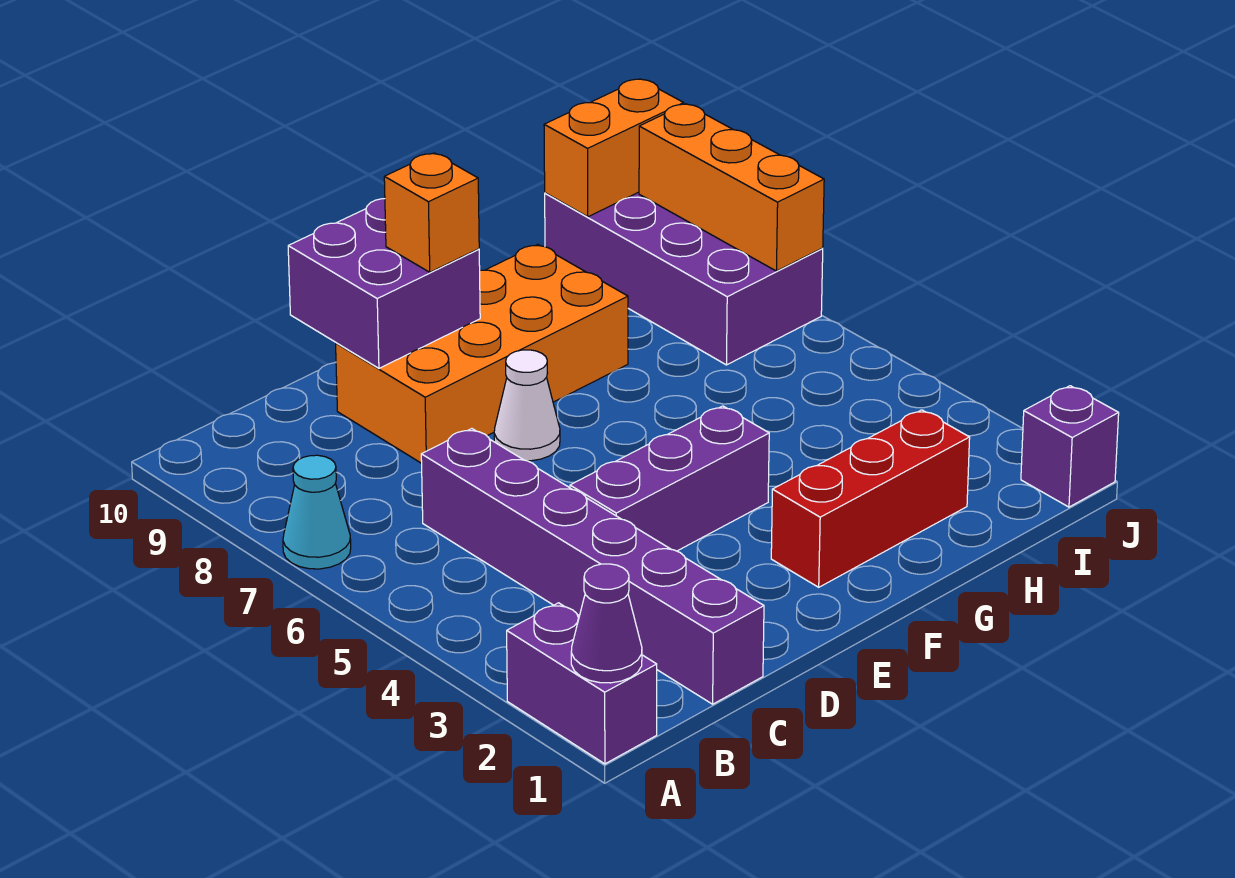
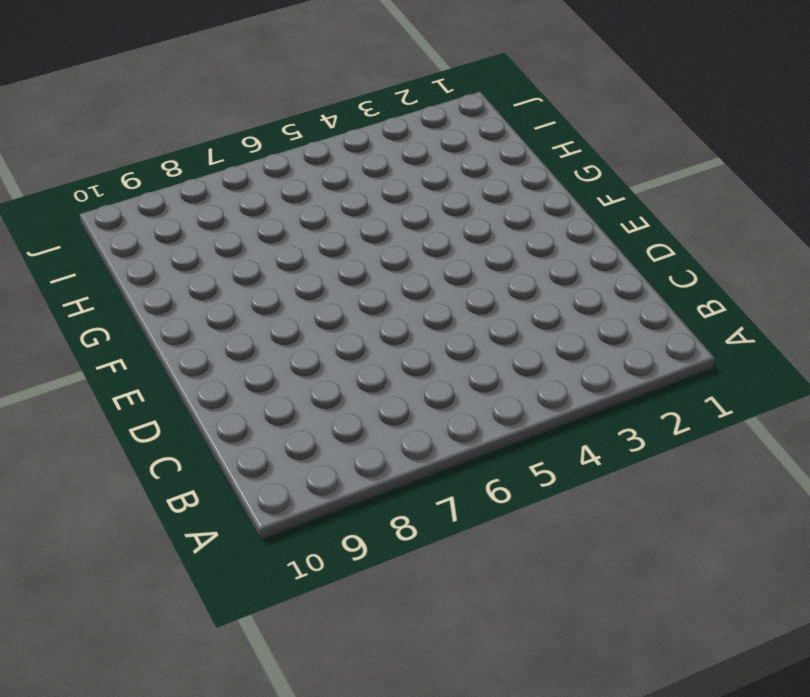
none -> purple brick A1:A2 level 1
none -> cyan cone A7 level 1
none -> purple brick C1:C6 level 1

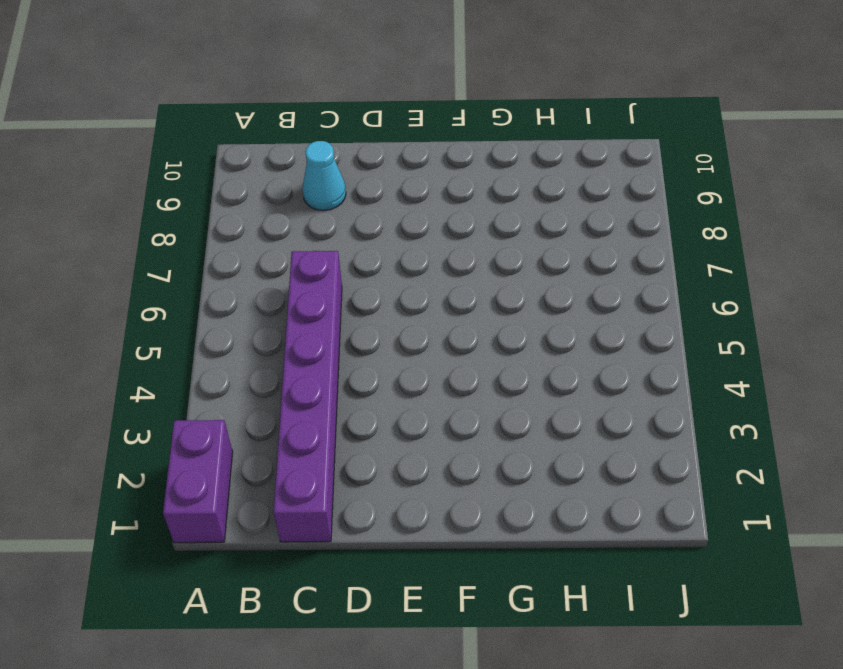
cyan cone C9 level 1 -> cyan cone A7 level 1
none -> purple brick D4:F4 level 1
none -> orange brick D8:G9 level 1
none -> white cone E7 level 1

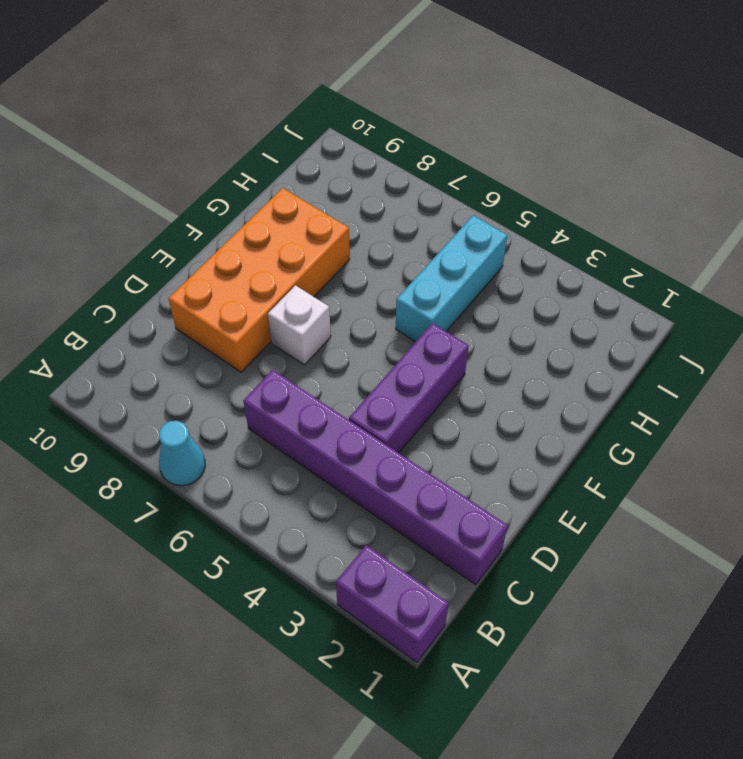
white brick E7 level 1 -> white cone E7 level 1
cyan brick G5:I5 level 1 -> none
none -> red brick F2:H2 level 1
none -> purple brick I7:J10 level 1
none -> purple brick J1 level 1

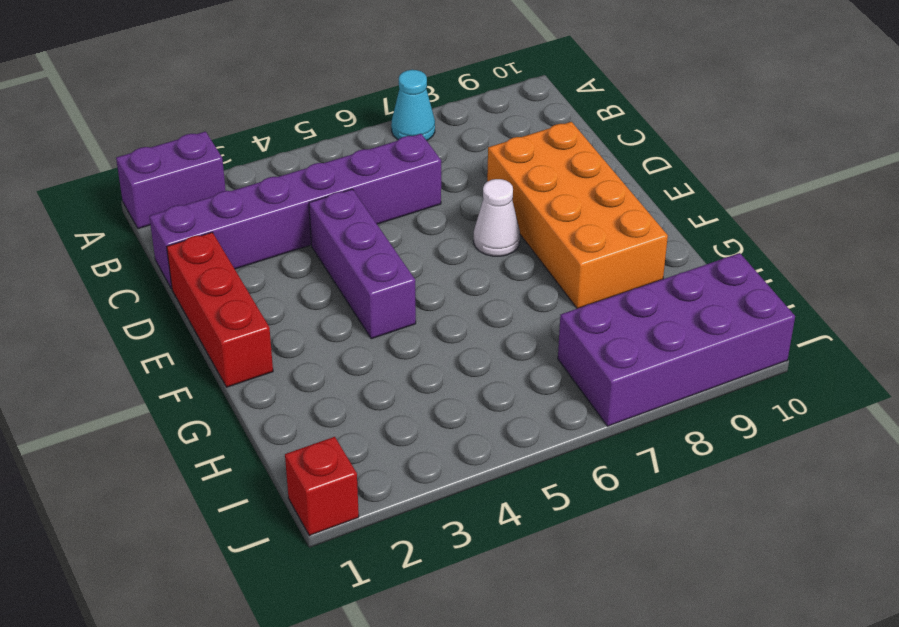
red brick D1:F1 level 1 -> red brick F2:H2 level 1
red brick J1 level 1 -> purple brick J1 level 1
none -> purple cone A1 level 2
none -> purple brick D9:E10 level 2
none -> orange brick I10:J10 level 2

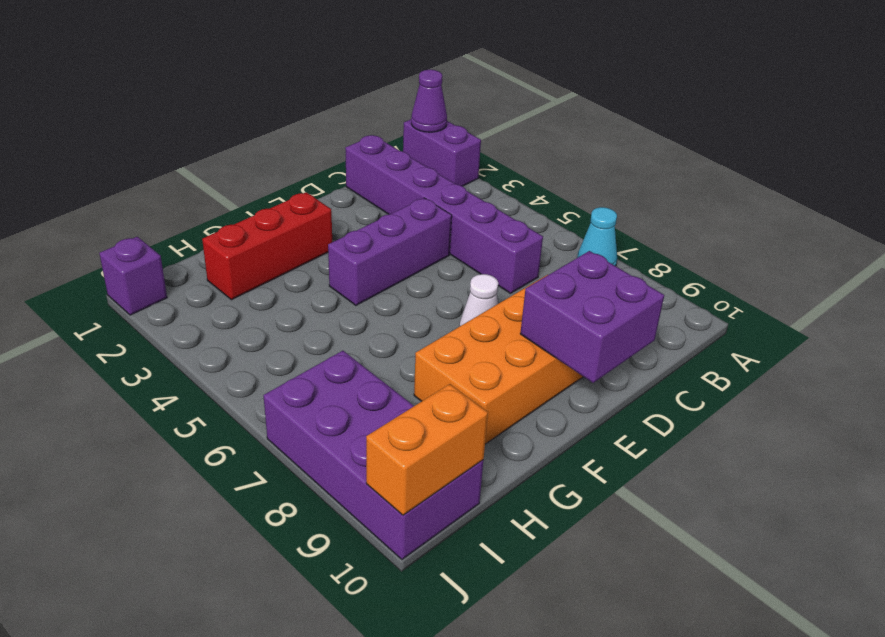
none -> orange brick J7:J9 level 2
none -> orange brick E9 level 3

